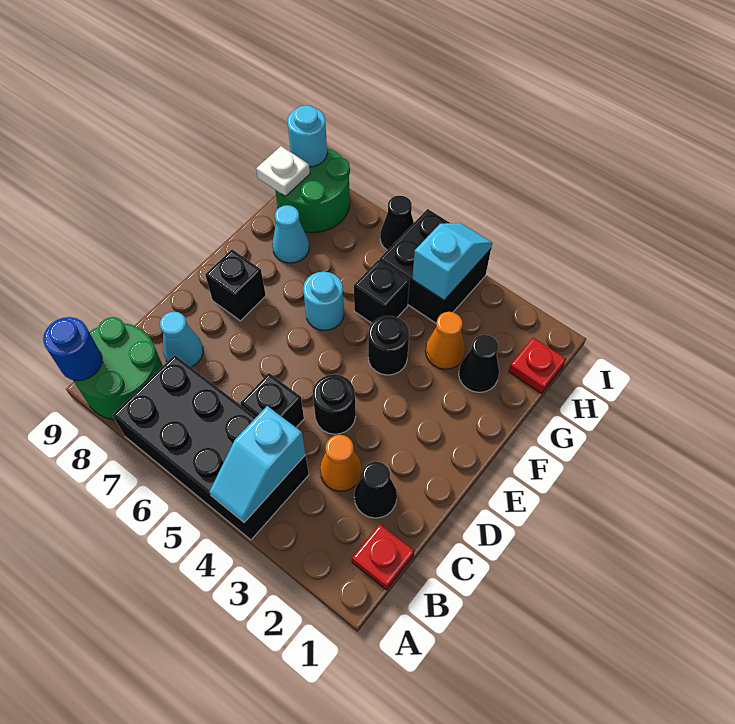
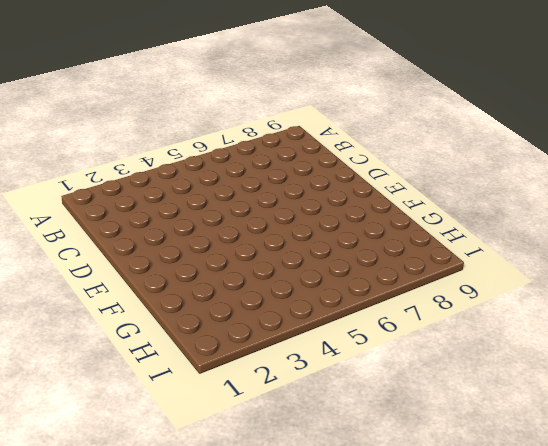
none -> black brick A4:B7 level 1
none -> green round brick A8:B9 level 1
none -> red plate B1 level 1

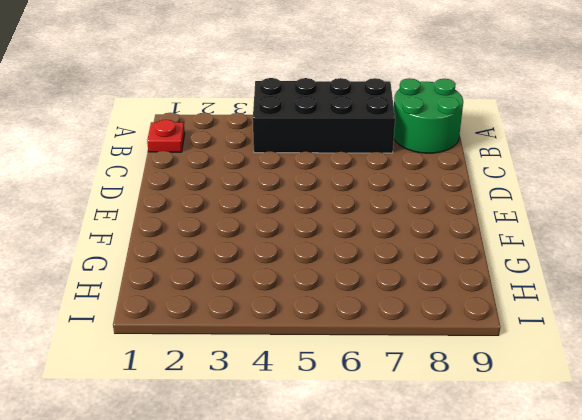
none -> black cone C2 level 1
none -> orange cone C3 level 1
none -> black brick C5 level 1

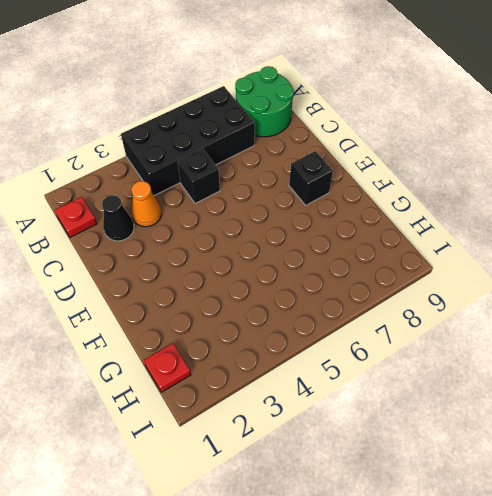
none -> cyan cone C8 level 1
none -> black round brick D4 level 1
none -> black round brick F4 level 1

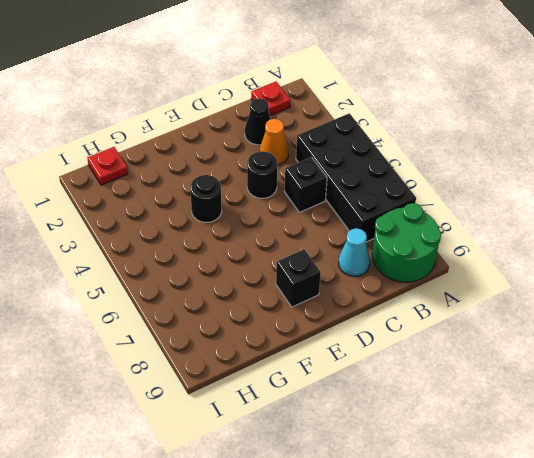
none -> cyan round brick F6 level 1
none -> black cone G2 level 1
none -> orange cone G3 level 1

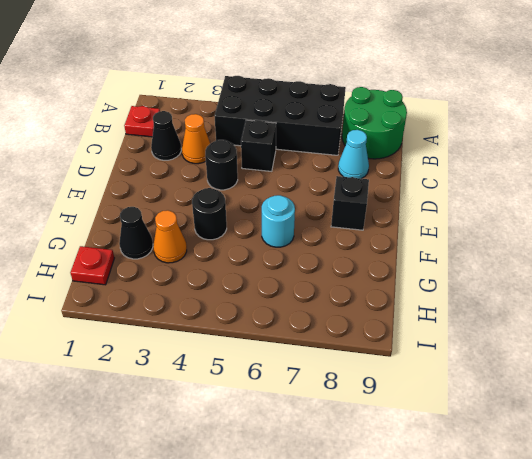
none -> black brick G5 level 1
none -> cyan cone G8 level 1
none -> black brick H4:I5 level 1

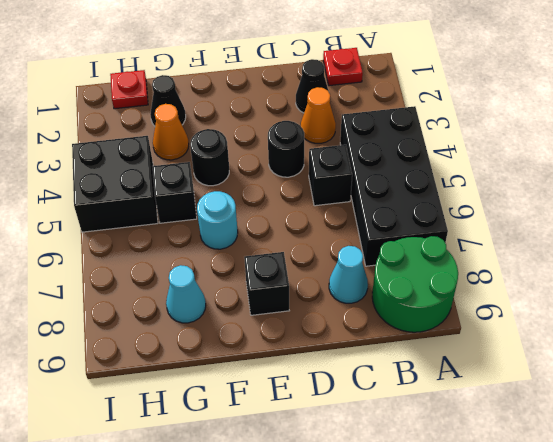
none -> green round brick H8:I9 level 1
none -> black cone I6 level 1
none -> cyan slope A4:B4 level 2 top B

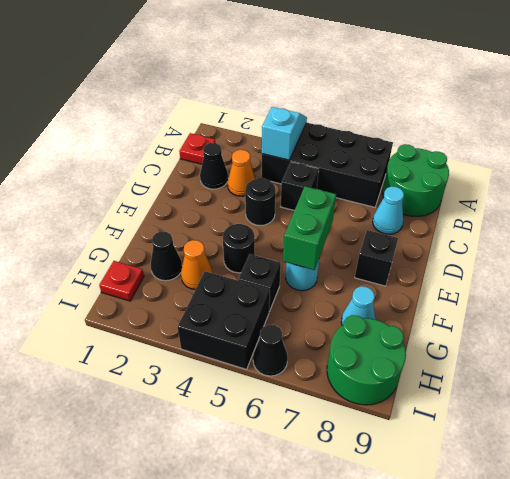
green brick E6:F6 level 2 -> none
none -> blue round brick A9 level 2
none -> cyan slope H4:I4 level 2 top H
none -> white plate H9 level 2

